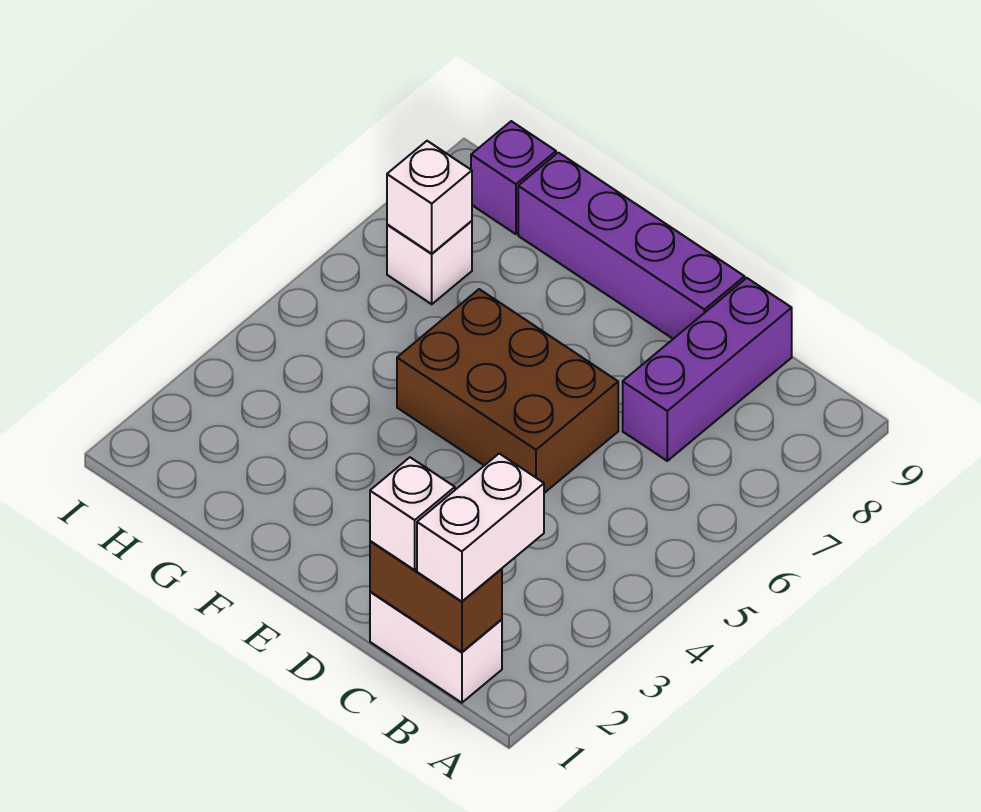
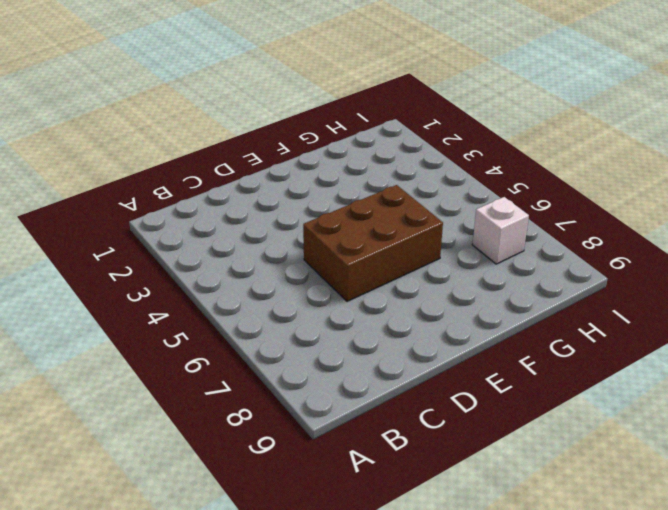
none -> white brick B1:C1 level 1
none -> purple brick C7:C9 level 1

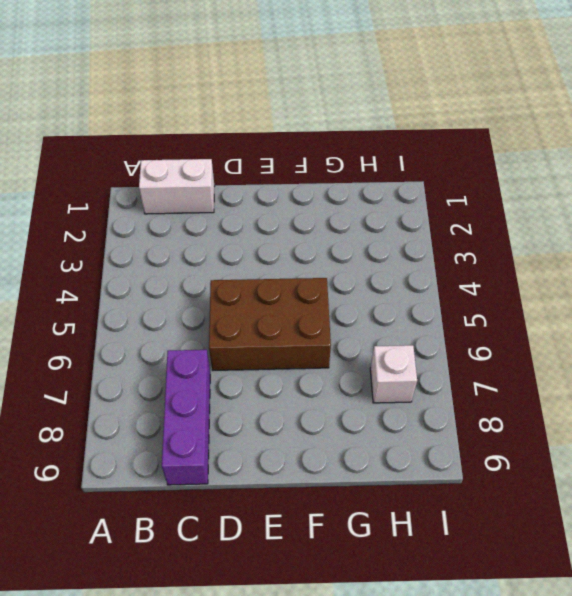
none -> purple brick D9:G9 level 1
none -> purple brick H9 level 1

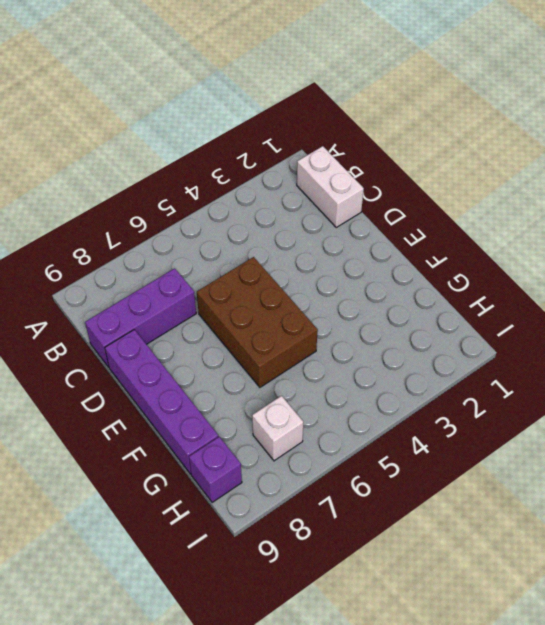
none -> brown brick B1:C1 level 2
none -> white brick H7 level 2

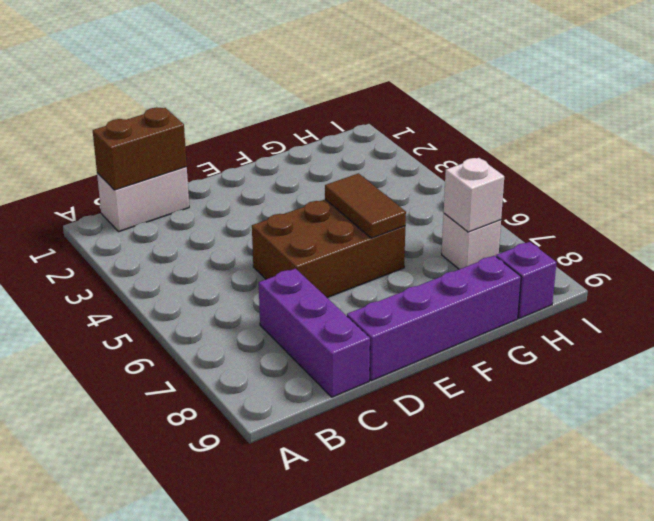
brown tile F5:F6 level 2 -> none
none -> white brick B1:B2 level 3
none -> white brick C1 level 3

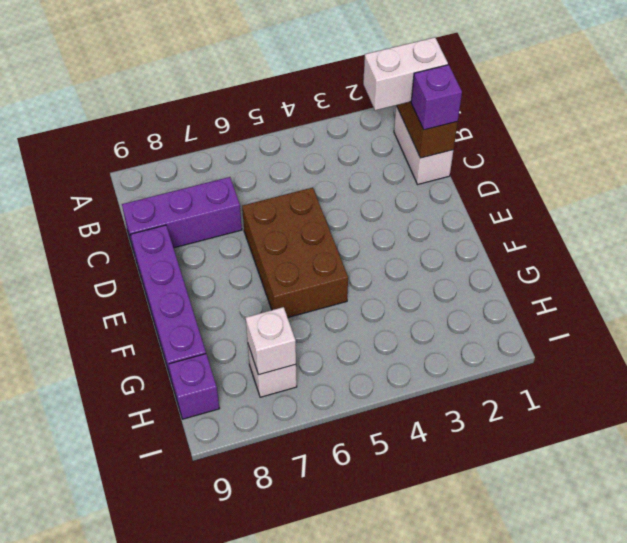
purple brick C1 level 3 -> white brick C1 level 3

